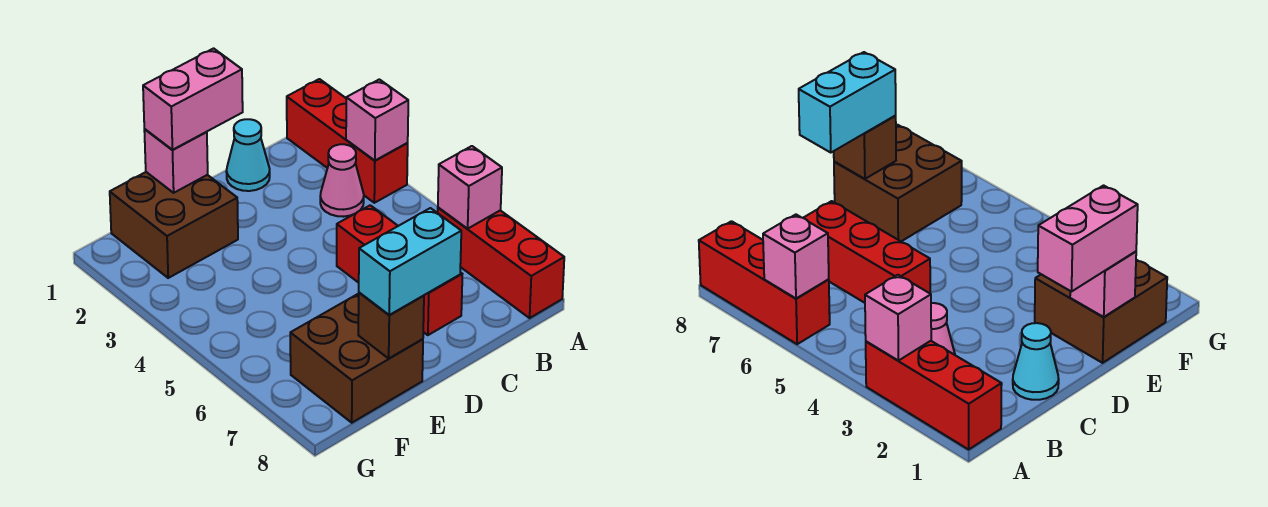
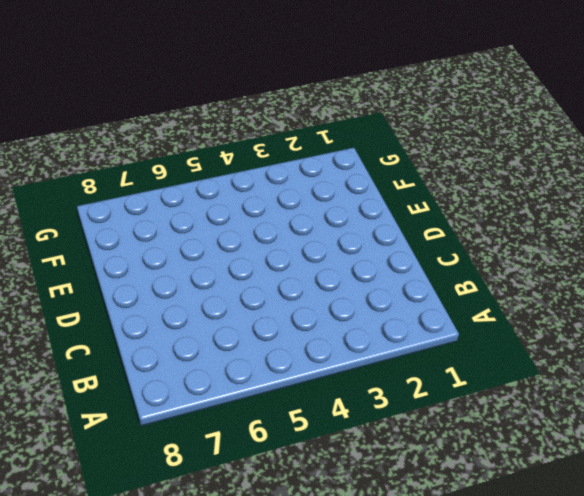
none -> red brick A1:A3 level 1
none -> red brick A6:A8 level 1
none -> pink cone B3 level 1

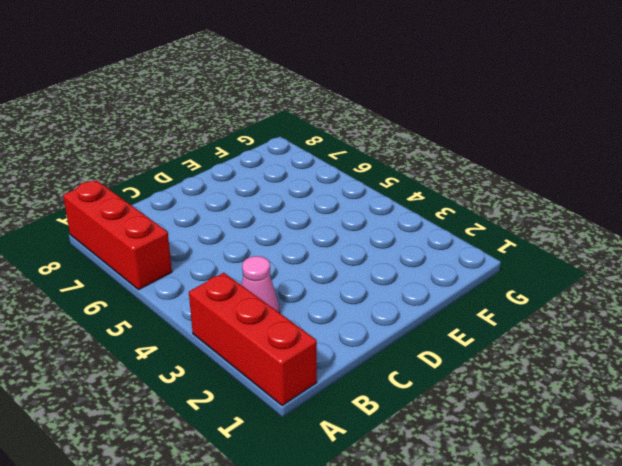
none -> cyan cone C1 level 1
none -> red brick C5:C7 level 1
none -> brown brick E1:F2 level 1

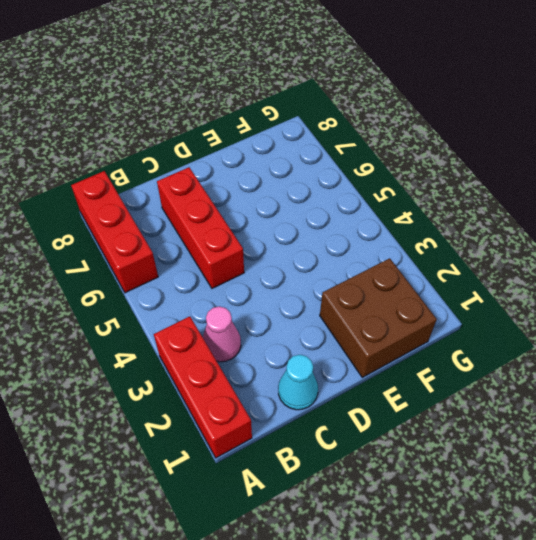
none -> brown brick E7:F8 level 1
none -> pink brick A3 level 2
none -> pink brick A6 level 2

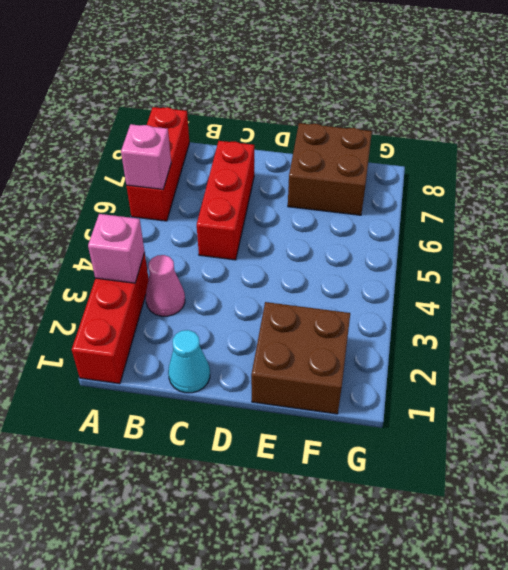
none -> pink brick E1 level 2
none -> brown brick E8 level 2
none -> pink brick D1:E1 level 3

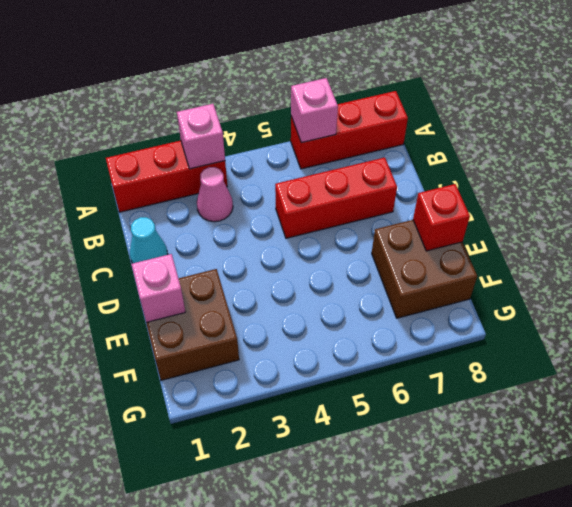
red brick E8 level 2 -> brown brick E8 level 2
none -> pink brick D1:E1 level 3
none -> cyan brick D8:E8 level 3

